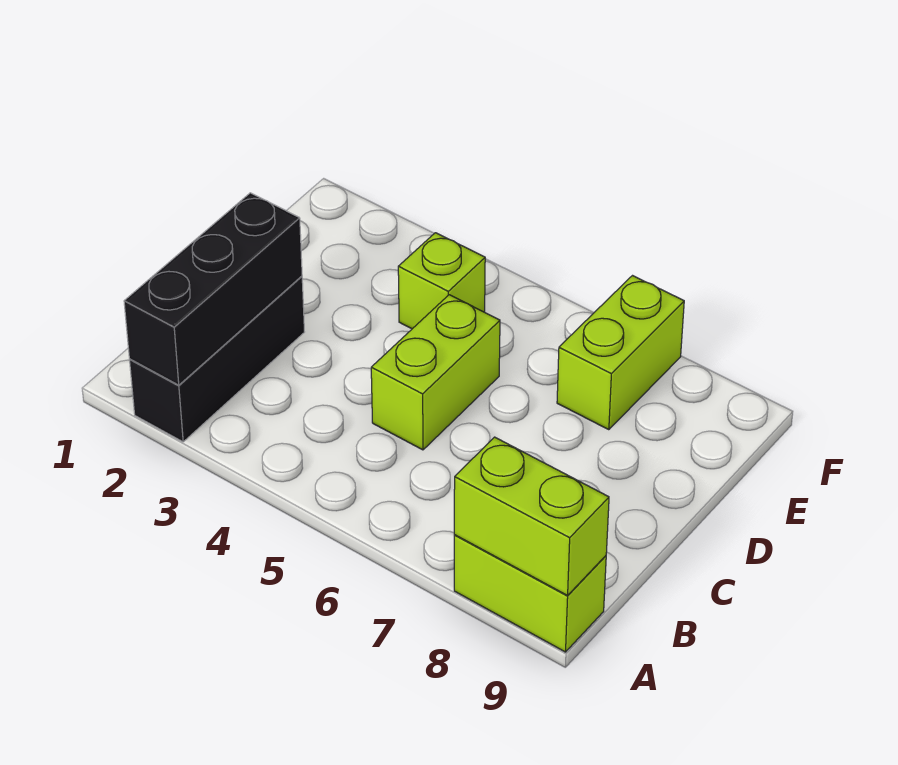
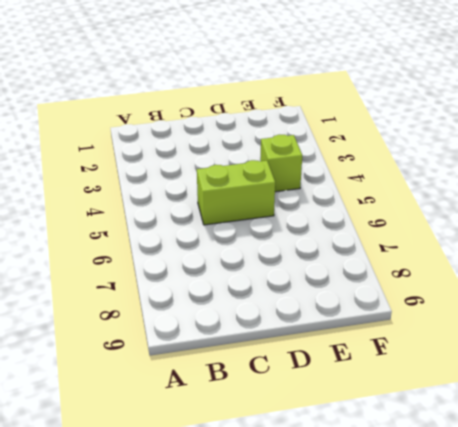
none -> black brick A2:C2 level 1
none -> lime brick A8:A9 level 1

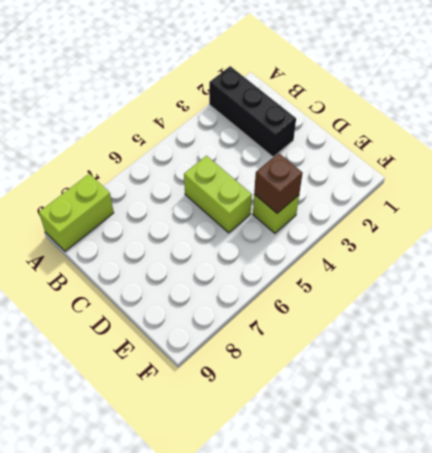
brown brick E4 level 2 -> none
none -> lime brick E7:F7 level 1
none -> black brick A2:C2 level 2

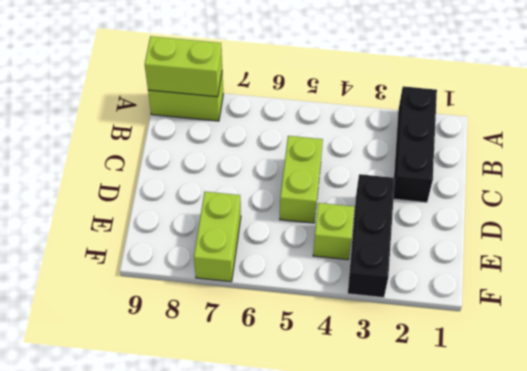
black brick D3:F3 level 1 -> black brick A2:C2 level 2

